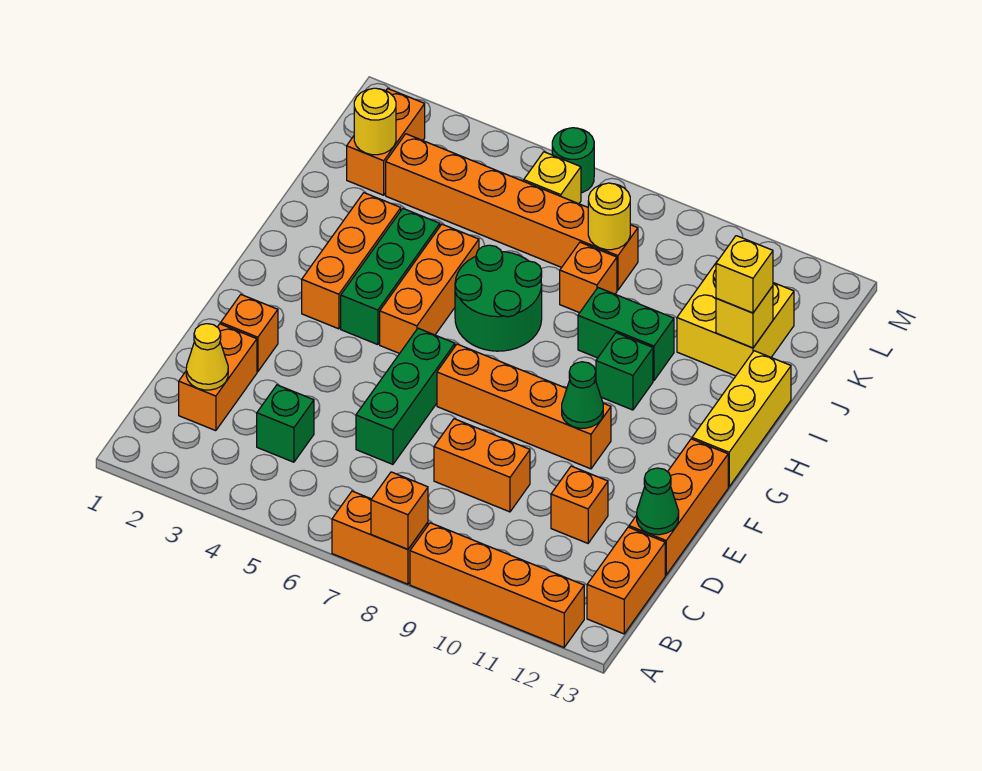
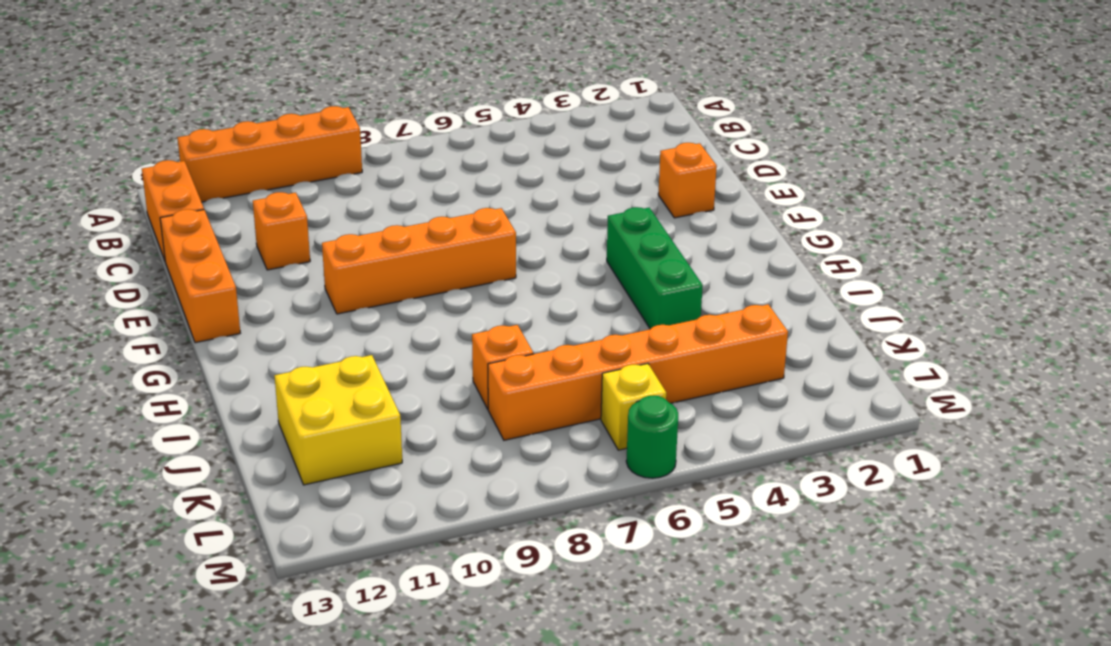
none -> orange brick A7:A8 level 1
none -> orange brick C2:D2 level 1
none -> green brick C4 level 1
none -> green brick D6:F6 level 1

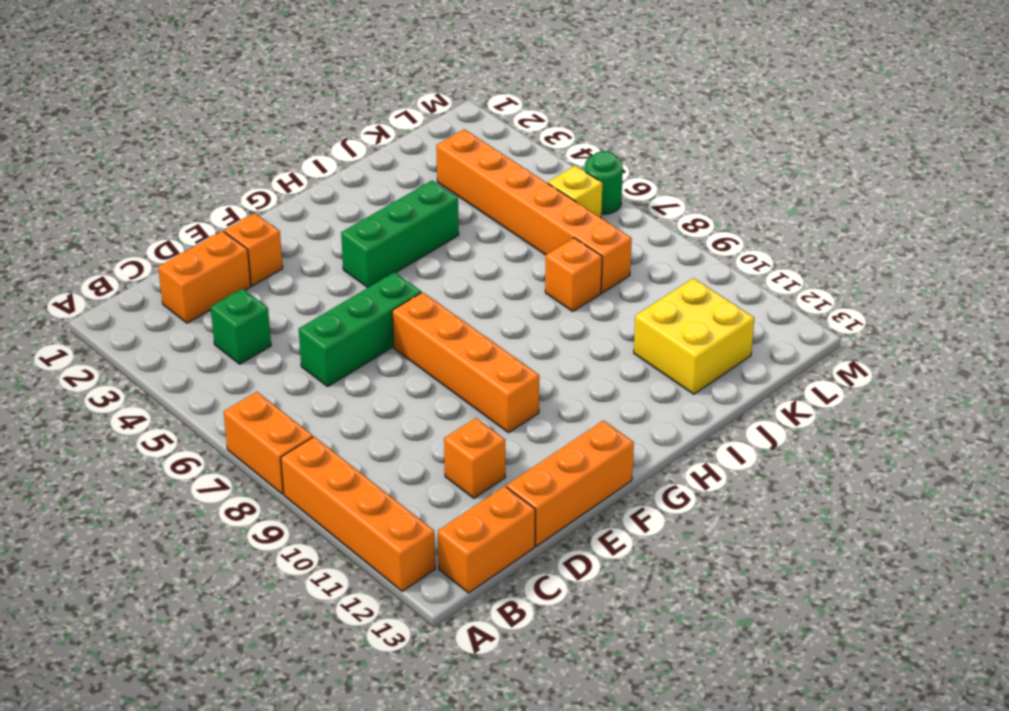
none -> orange brick D8:D9 level 1
none -> orange brick G3:I3 level 1
none -> orange brick G5:I5 level 1
none -> yellow brick G13:I13 level 1

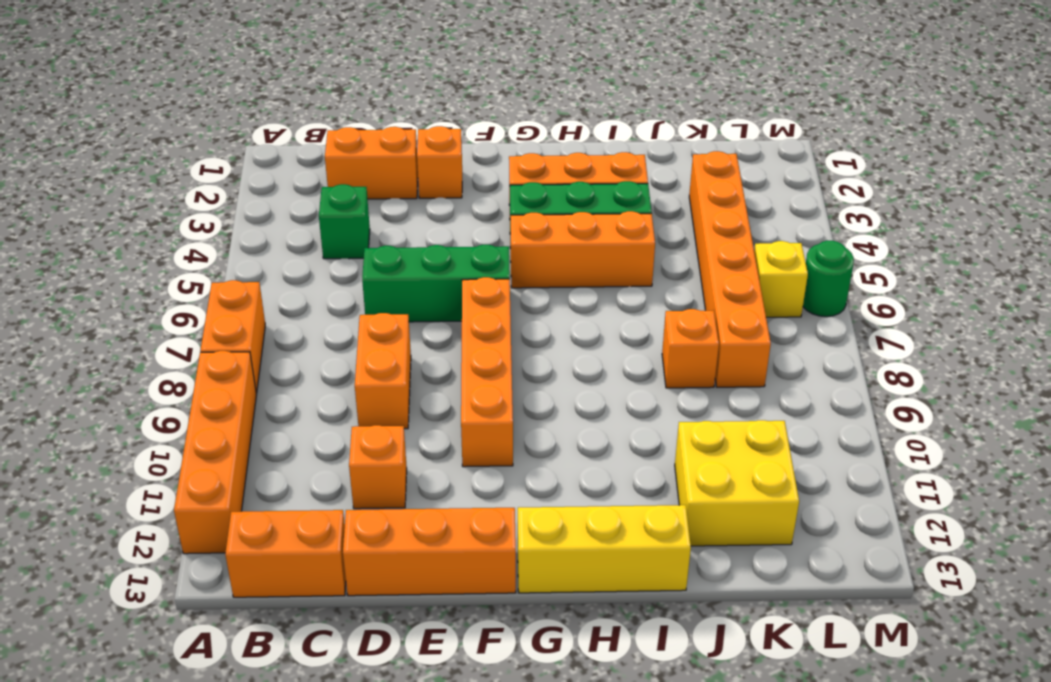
none -> green round brick H6:I7 level 1
none -> green brick H10 level 1
none -> green brick I9:I10 level 1
none -> orange brick K2:L2 level 1

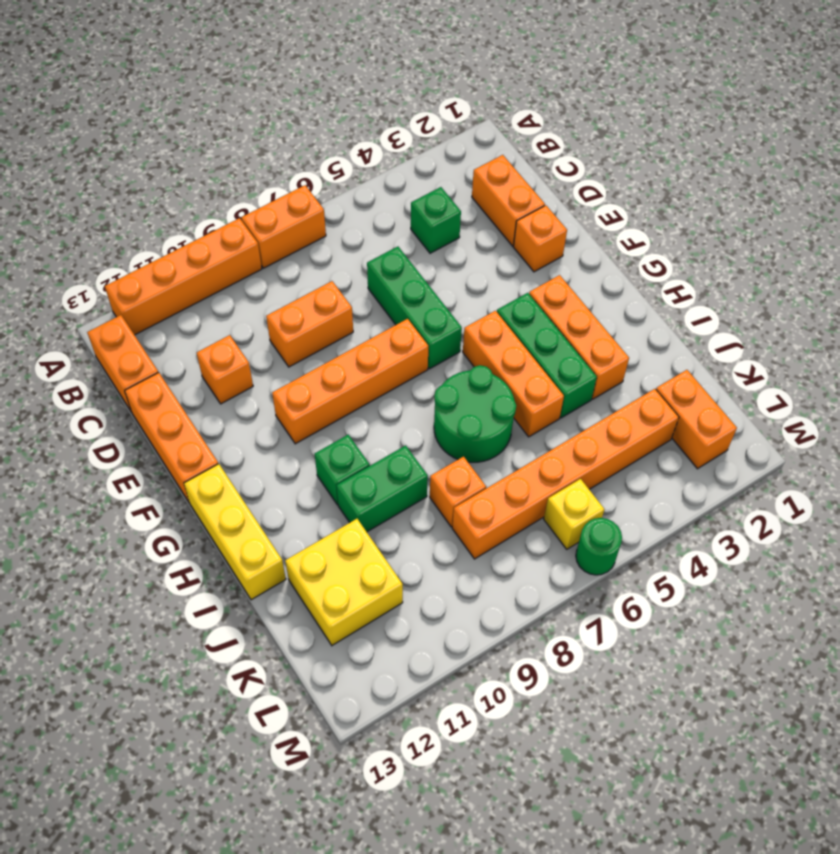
none -> orange brick A8 level 2
none -> yellow cone C2 level 2
none -> green cone D13 level 2
none -> green cone F10 level 2

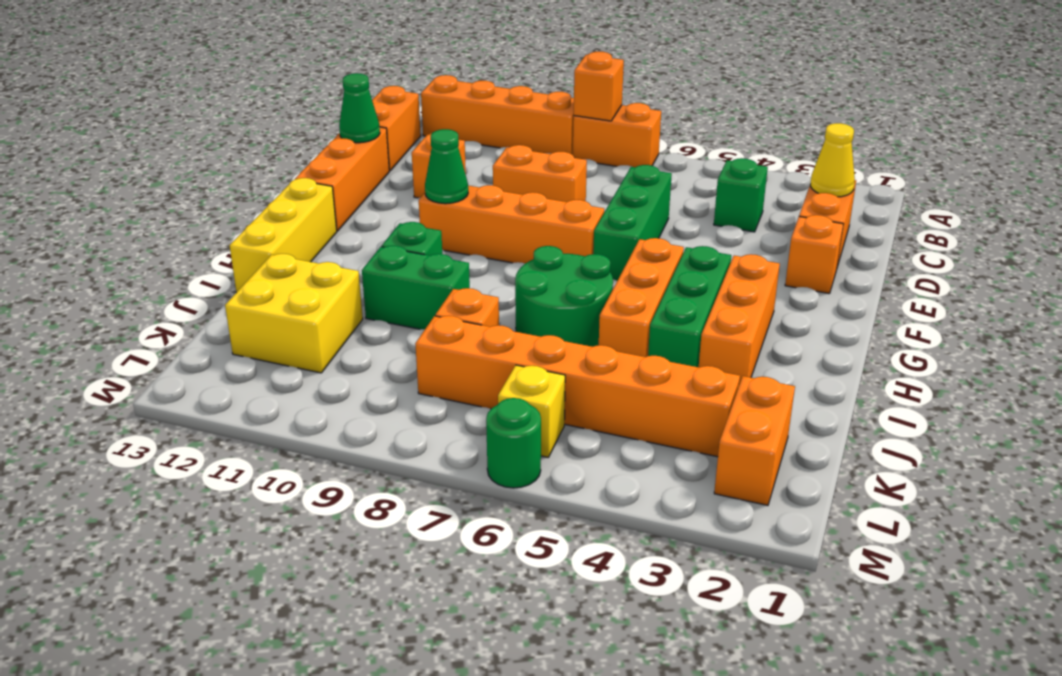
none -> yellow brick J12 level 2
none -> yellow round brick K2 level 2
none -> yellow round brick K8 level 2
none -> yellow brick J12 level 3

